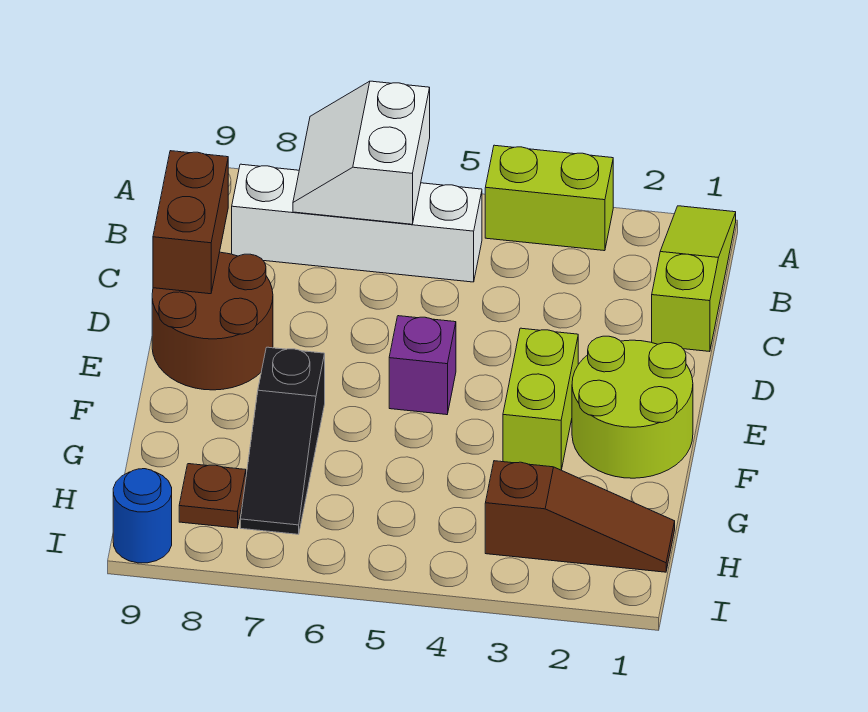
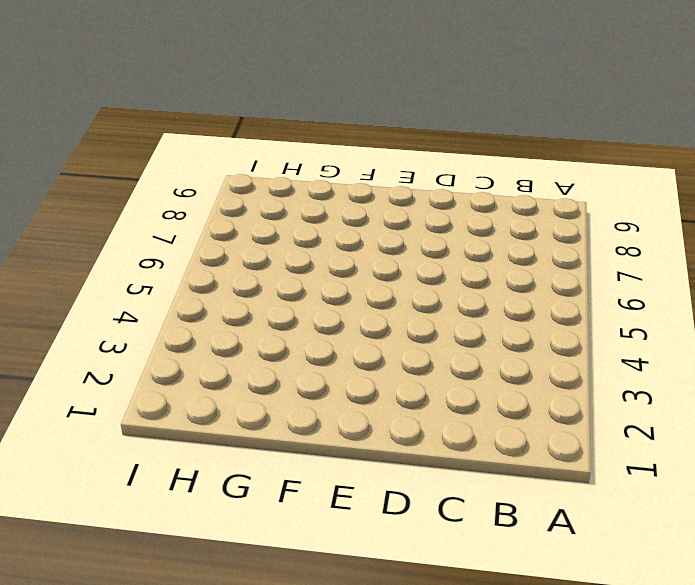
none -> lime slope A1:C1 level 1 top C
none -> lime brick A3:A4 level 1
none -> white brick B5:B8 level 1

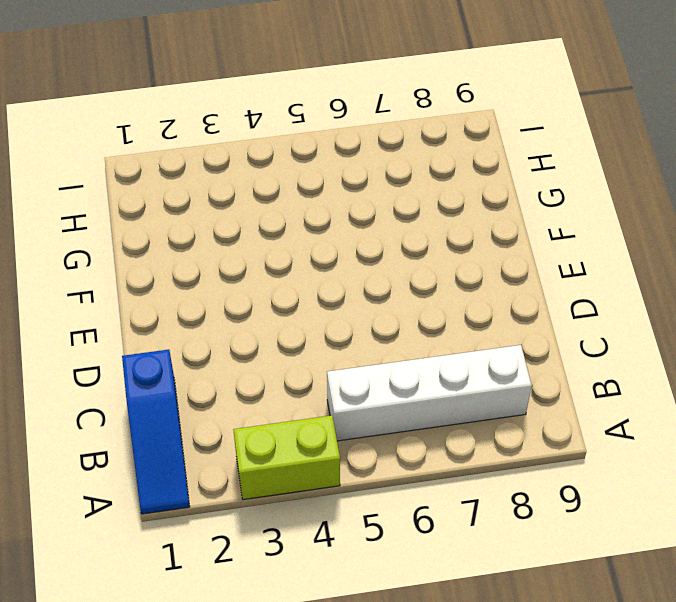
blue slope A1:C1 level 1 top C -> lime slope A1:C1 level 1 top C
none -> brown round brick D8:E9 level 1
none -> lime round brick E1:F2 level 1
none -> lime brick E3:F3 level 1

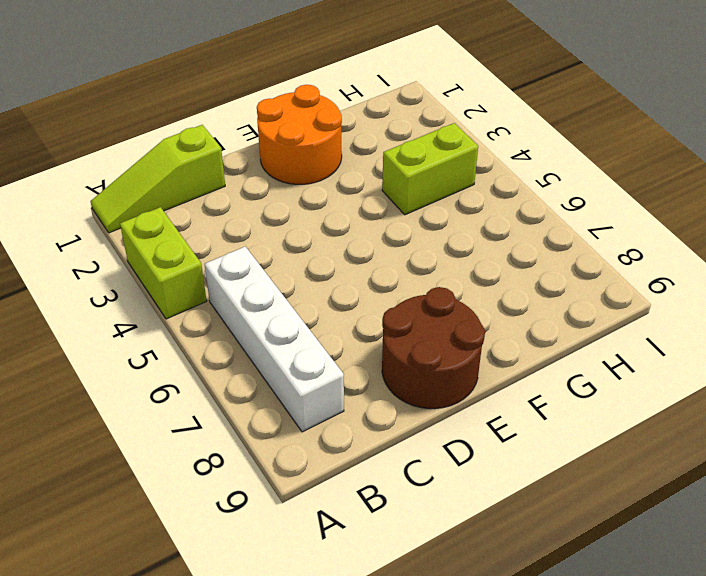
orange round brick E1:F2 level 1 -> lime round brick E1:F2 level 1
lime brick G4:H4 level 1 -> lime brick E3:F3 level 1
none -> purple brick E5 level 1
none -> black slope F7:H7 level 1 top F
none -> brown slope H1:H3 level 1 top 3

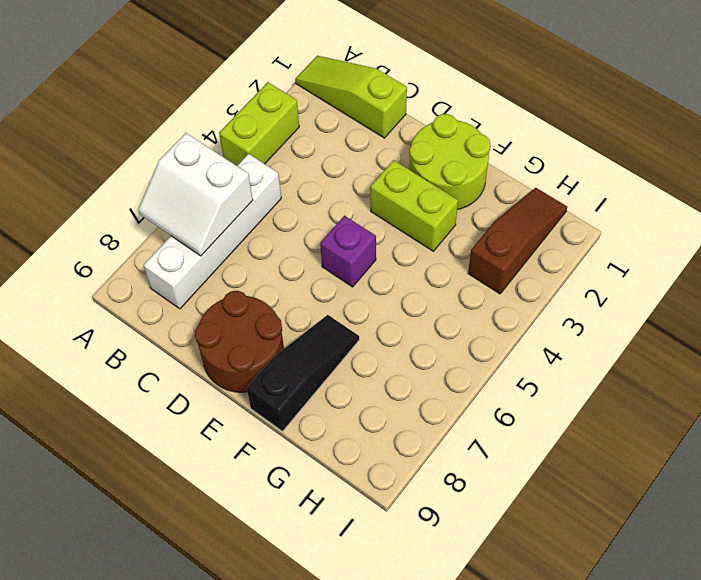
black slope F7:F9 level 1 top 9 -> black slope F7:H7 level 1 top F
none -> brown plate H8 level 1
none -> blue round brick I9 level 1
none -> brown brick C9:D9 level 2

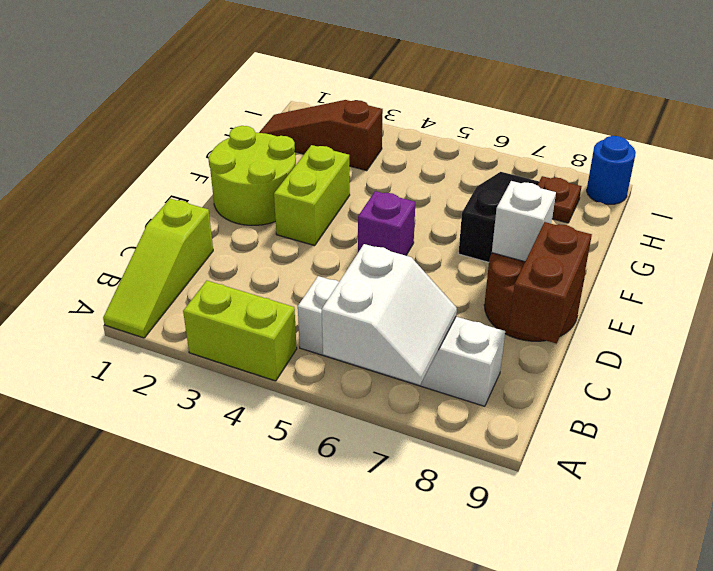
white brick E8 level 2 -> none

